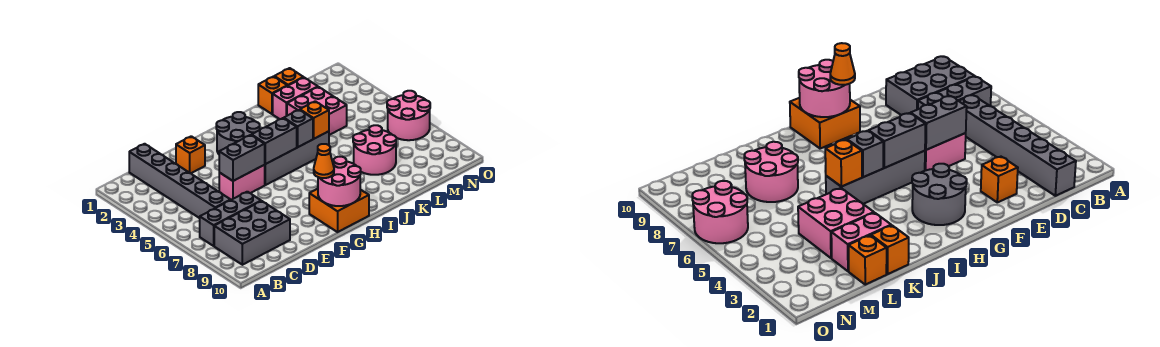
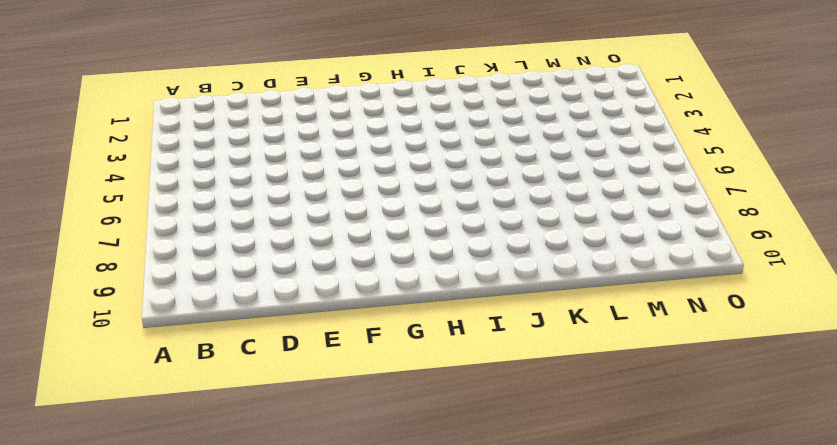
none -> grey brick B7:D7 level 1
none -> grey brick B8:D9 level 1
none -> grey brick C1:C6 level 1

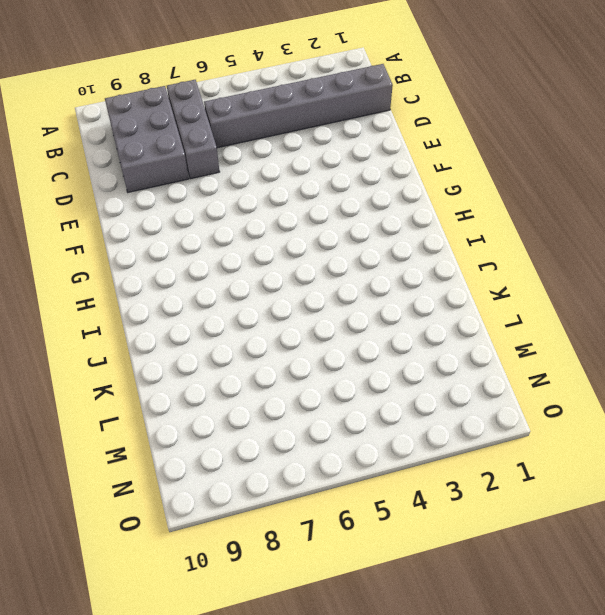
none -> orange brick E2 level 1
none -> pink brick E5:F5 level 1
none -> grey round brick G2:H3 level 1

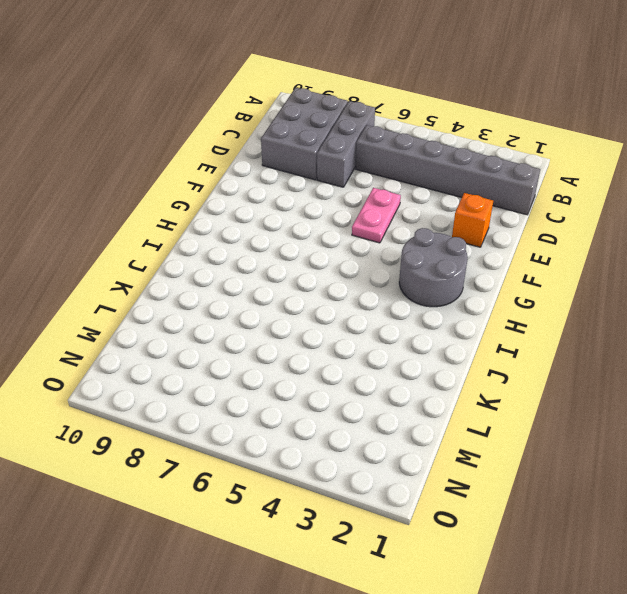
pink plate E5:F5 level 1 -> pink brick E5:F5 level 1
none -> grey brick G5:J5 level 1
none -> orange brick G9:H10 level 1
none -> orange brick K1 level 1

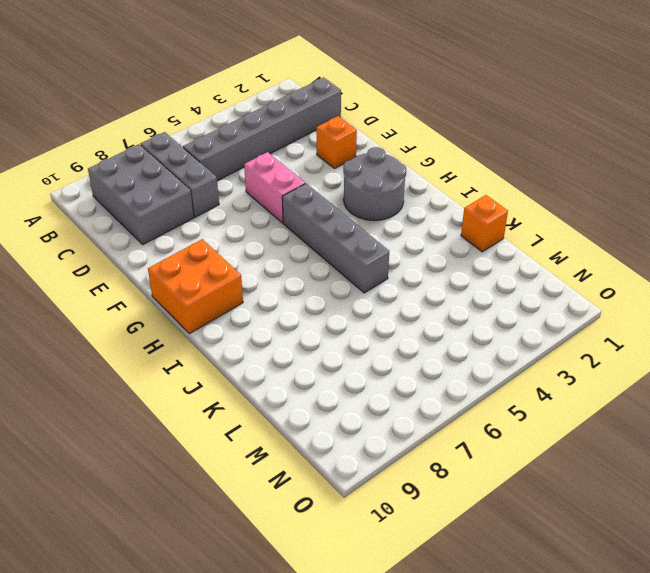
none -> pink brick K2:L2 level 1
none -> pink brick K3:L4 level 1
none -> pink round brick K7:L8 level 1

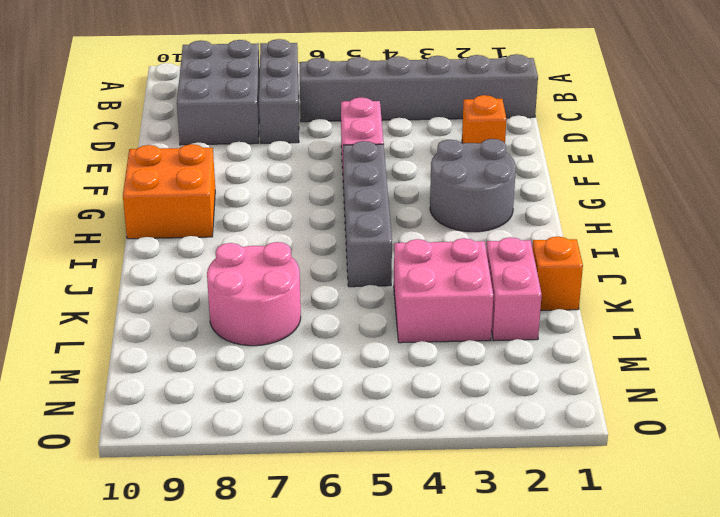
none -> orange brick L1 level 1
none -> pink round brick N6:O7 level 1
none -> grey brick E5:F5 level 2

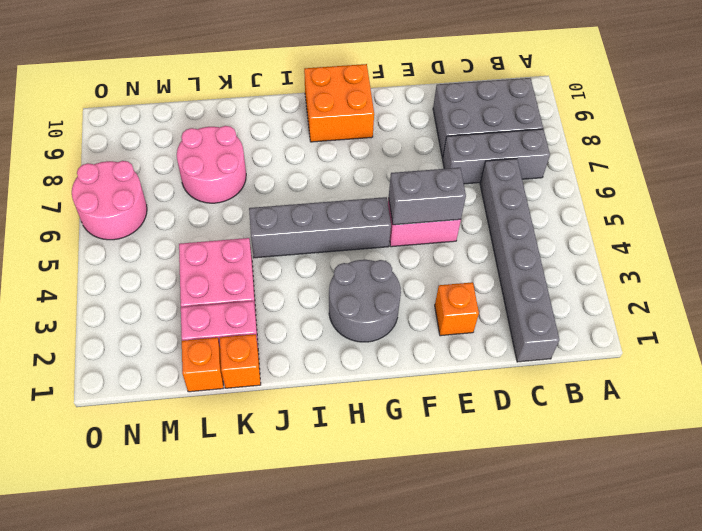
none -> grey brick G5:H5 level 2
none -> pink round brick G9:H10 level 2
none -> grey brick I5 level 2

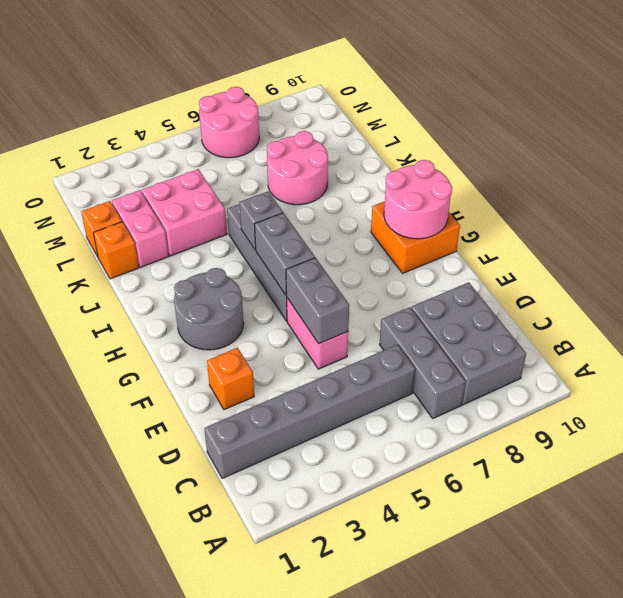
none -> orange brick J5 level 2
none -> orange cone G9 level 3

